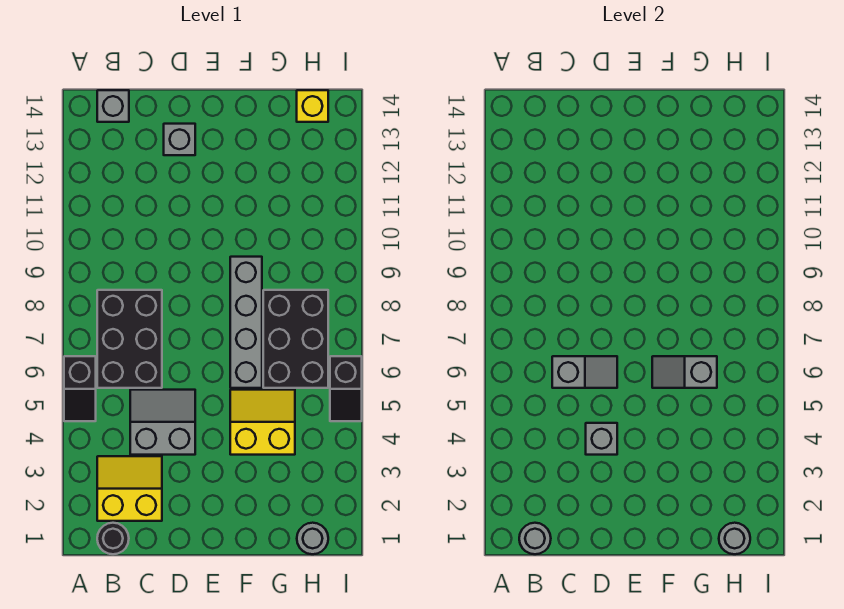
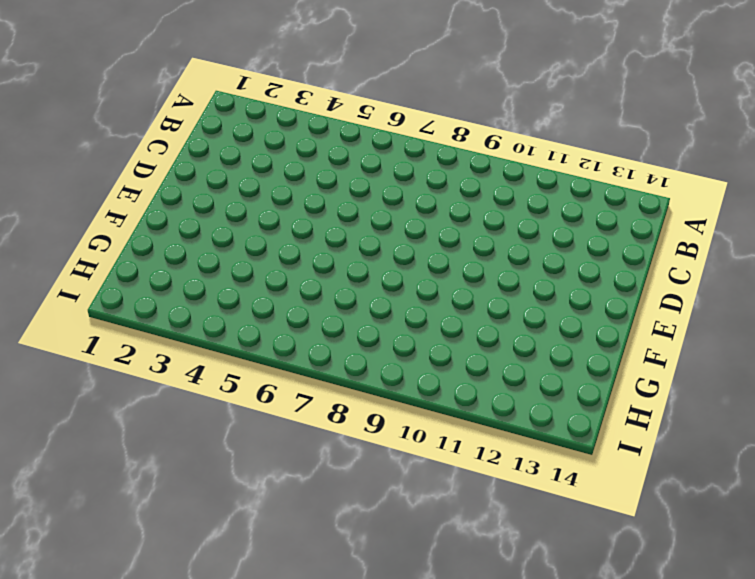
none -> black slope A5:A6 level 1 top 6
none -> black round brick B1 level 1
none -> yellow slope B2:C3 level 1 top 2

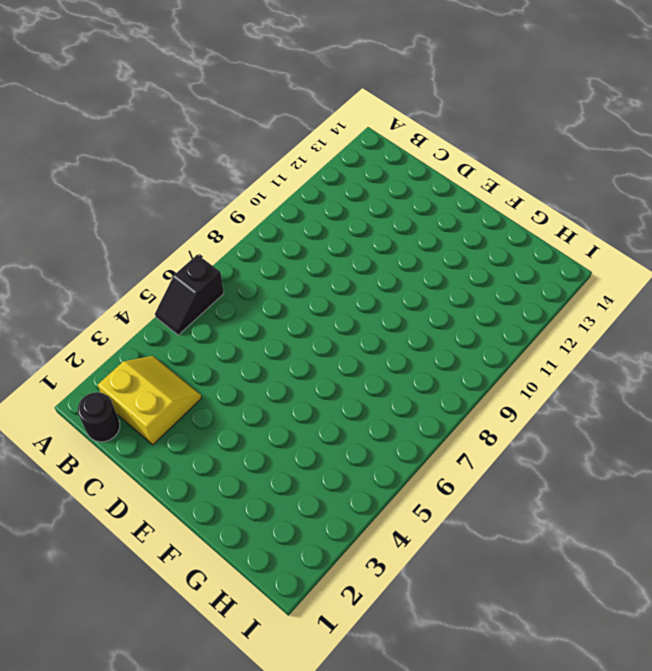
none -> black brick B6:C8 level 1
none -> grey brick B14 level 1
none -> grey slope C4:D5 level 1 top 4

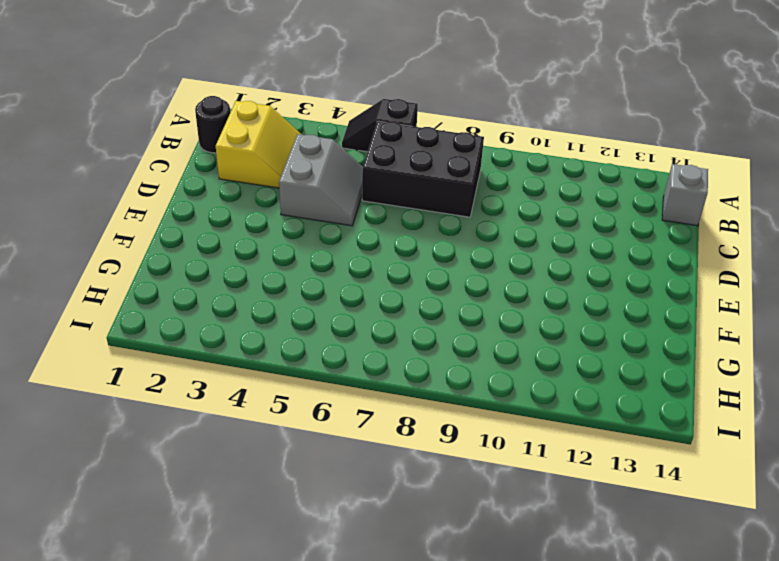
none -> grey brick D13 level 1
none -> yellow slope F4:G5 level 1 top 4
none -> grey brick F6:F9 level 1

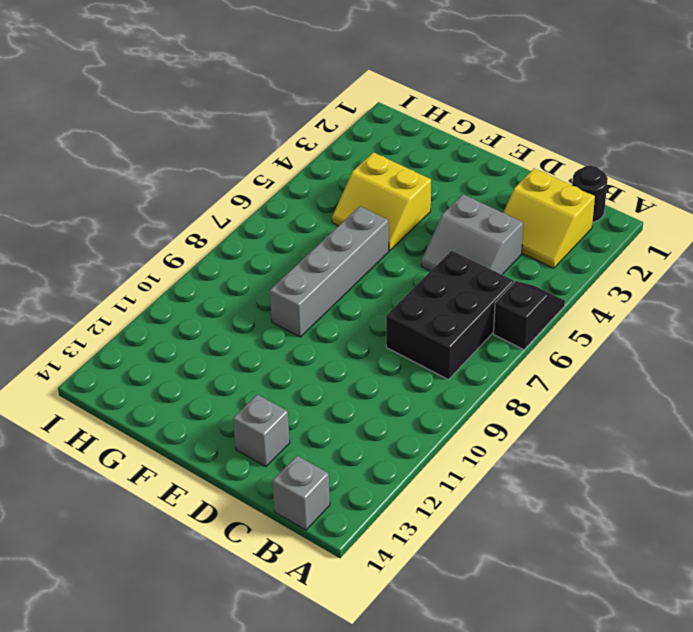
none -> black brick G6:H8 level 1
none -> grey round brick H1 level 1
none -> yellow brick H14 level 1

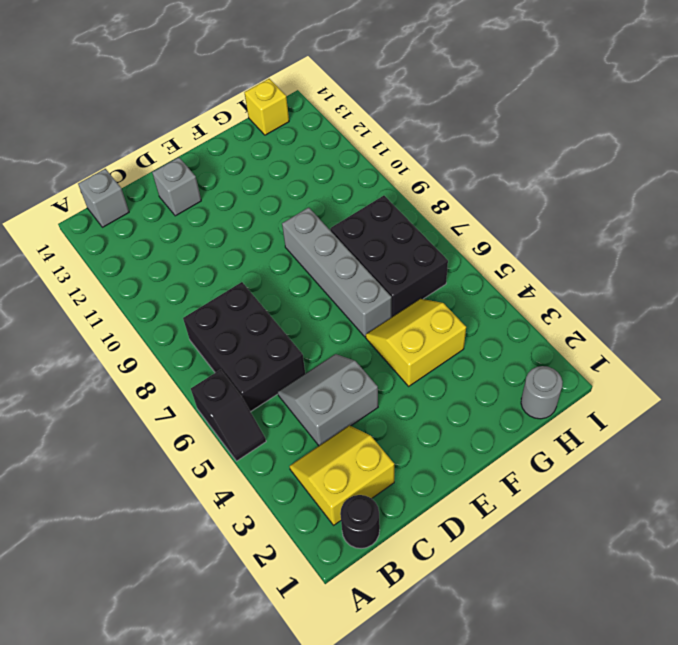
none -> black slope I5:I6 level 1 top 6
none -> grey round brick B1 level 2
none -> grey slope C6:D6 level 2 top C

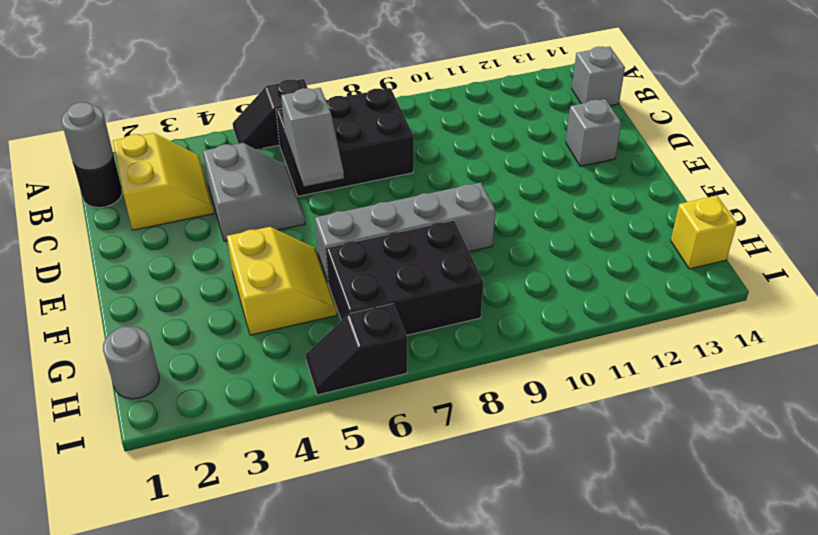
none -> grey brick D4 level 2
none -> grey slope F6:G6 level 2 top G
none -> grey round brick H1 level 2

